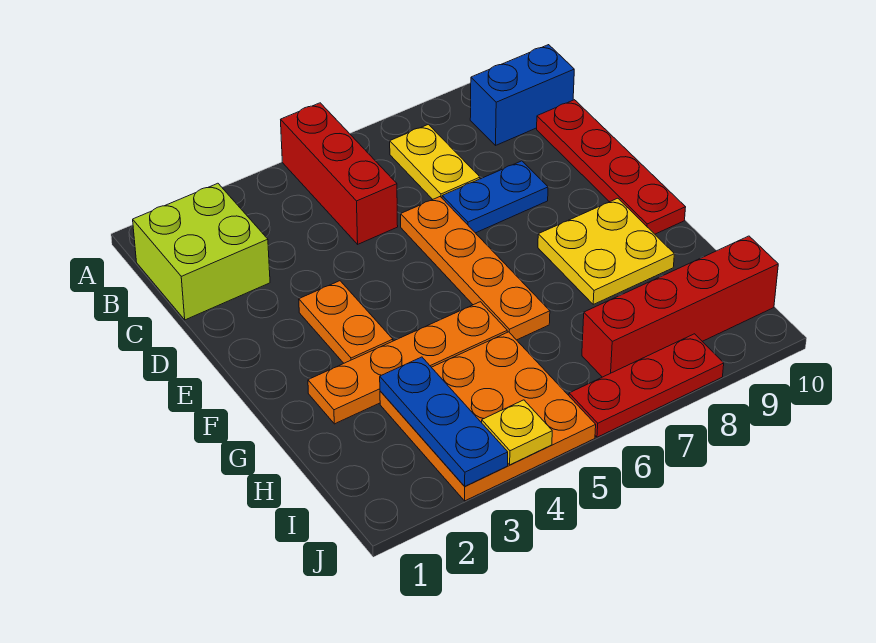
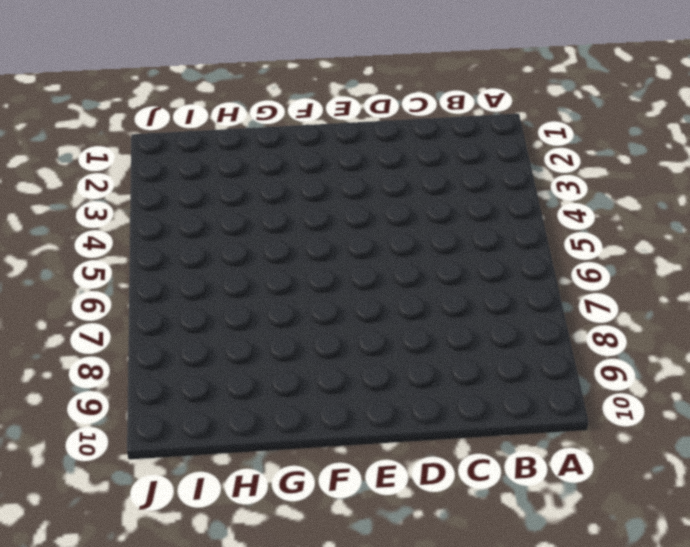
none -> red brick A5:C5 level 1
none -> lime brick B1:C2 level 1
none -> yellow plate B7:C7 level 1

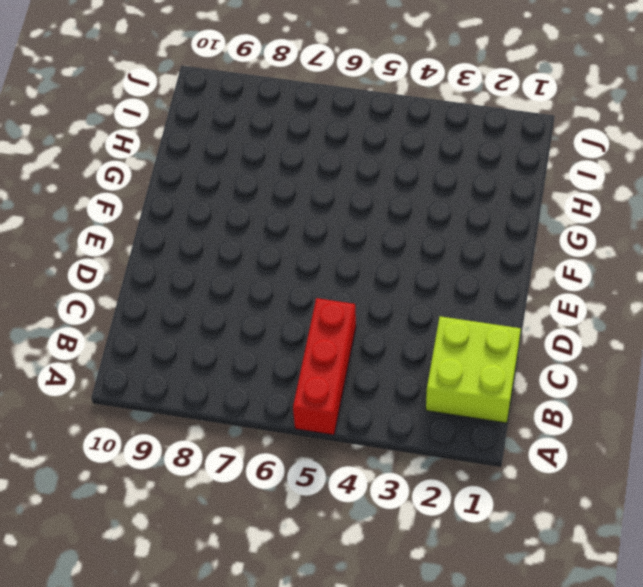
none -> yellow plate B7:C7 level 1
none -> blue brick B9:B10 level 1
none -> red plate C10:F10 level 1

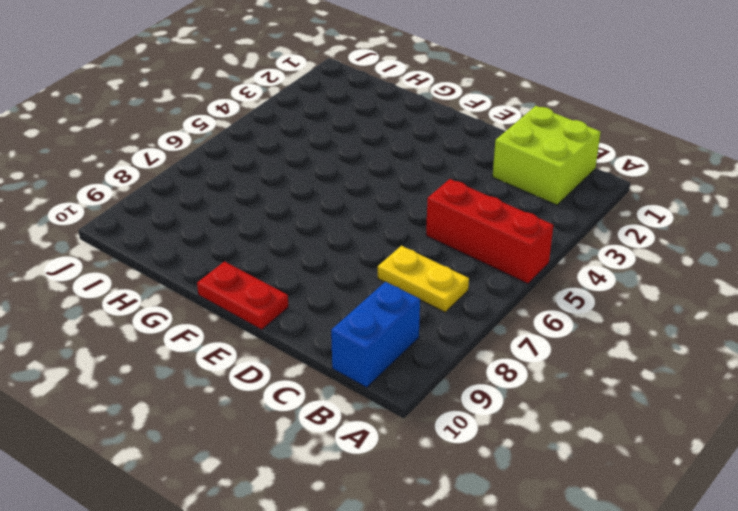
red plate E10:F10 level 1 -> red plate C10:F10 level 1
none -> orange plate D6:G6 level 1
none -> blue plate D7:D8 level 1
none -> orange plate E3:F3 level 1

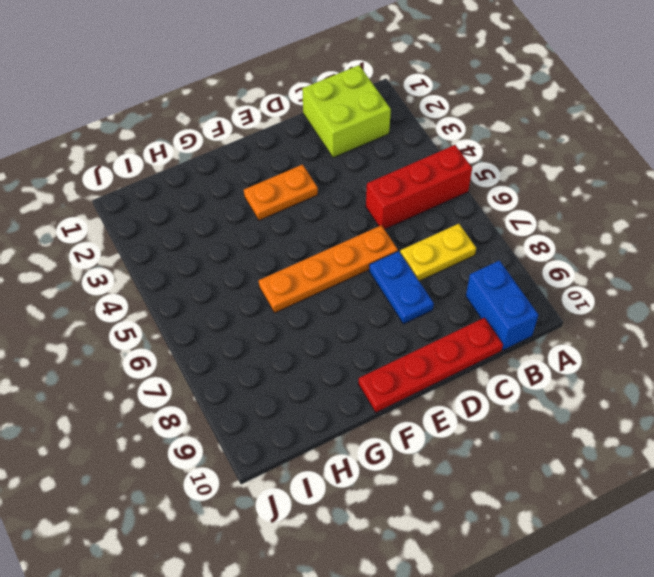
none -> yellow plate F8:G9 level 1
none -> orange plate G2:G5 level 1
none -> orange plate H3:J5 level 1

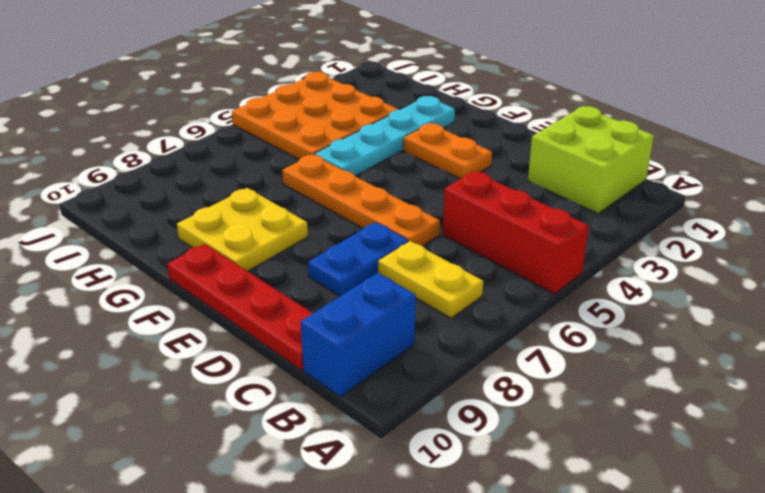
cyan plate G2:G5 level 1 -> orange plate G2:G5 level 1
none -> red brick I7:I10 level 1
none -> red plate J6:J8 level 1
none -> blue plate H3:J3 level 2

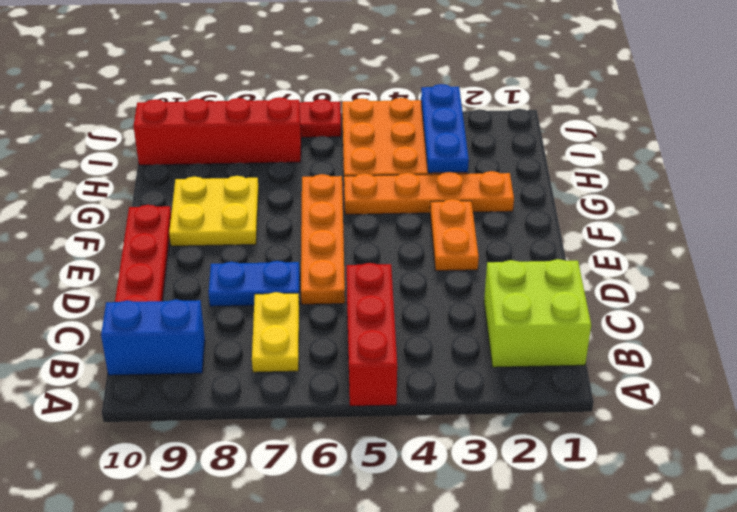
none -> yellow plate J4 level 2

